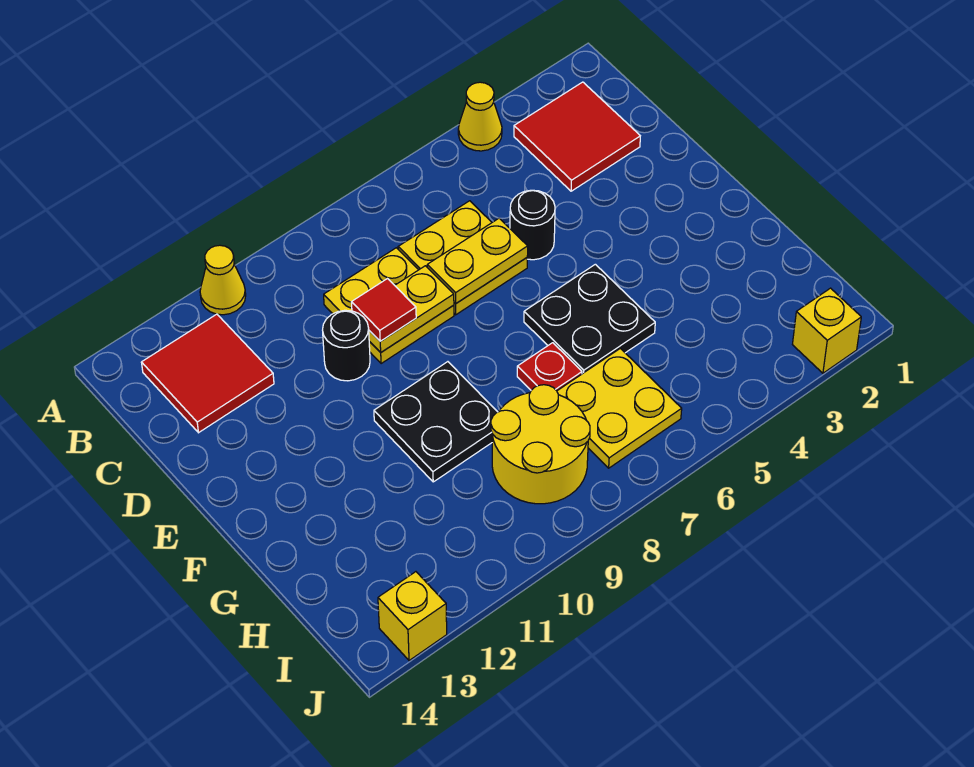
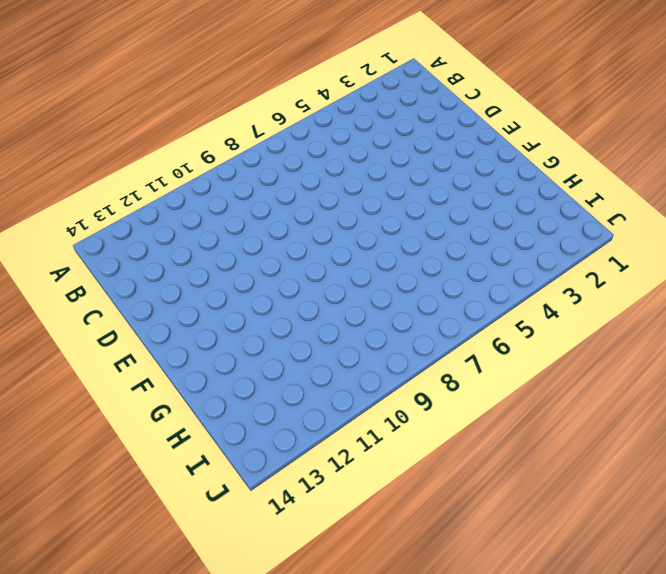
none -> yellow cone A4 level 1
none -> yellow cone A11 level 1
none -> red tile B2:C3 level 1

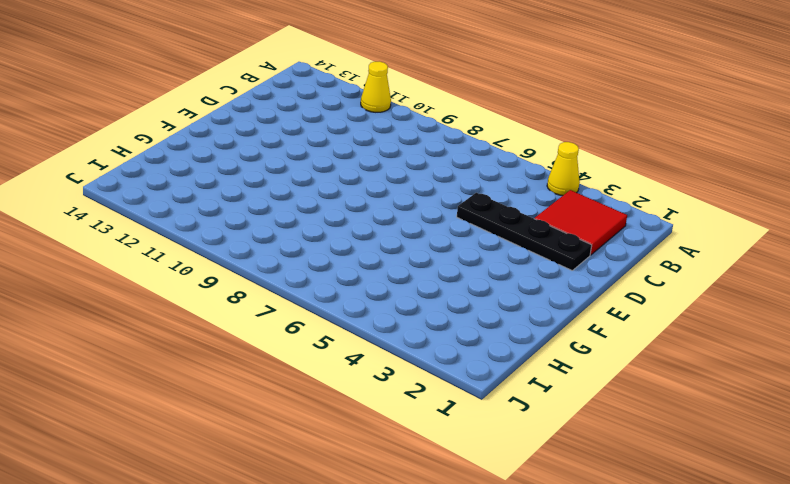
black plate D2:D5 level 1 -> black round brick D5 level 1
none -> red tile B12:C13 level 1
none -> yellow plate C6:D7 level 1
none -> yellow plate C8:D9 level 1

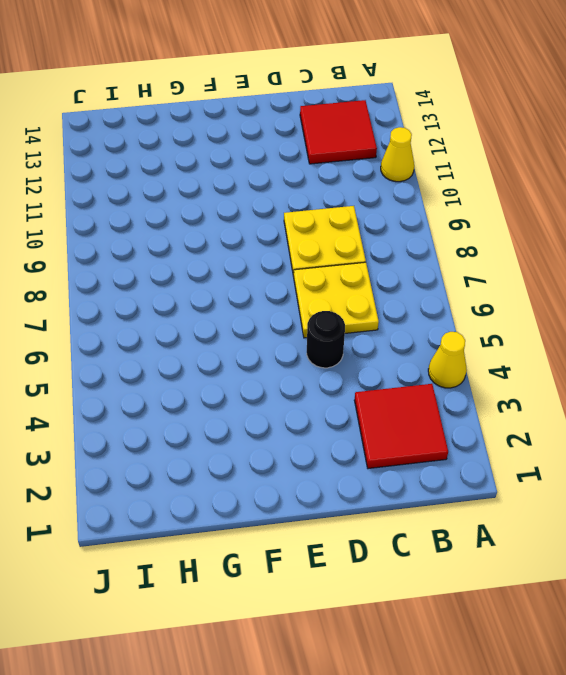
none -> black round brick D10 level 1
none -> black plate F5:G6 level 1
none -> black plate F9:G10 level 1

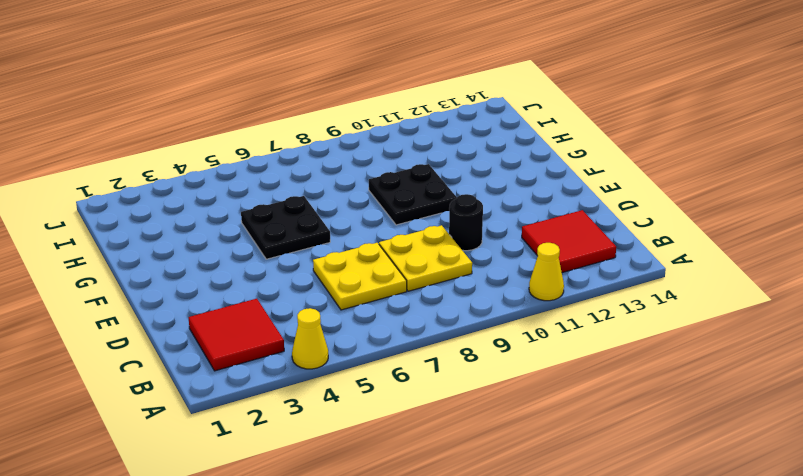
none -> black round brick D5 level 1
none -> red plate G7 level 1
none -> yellow plate H6:I7 level 1

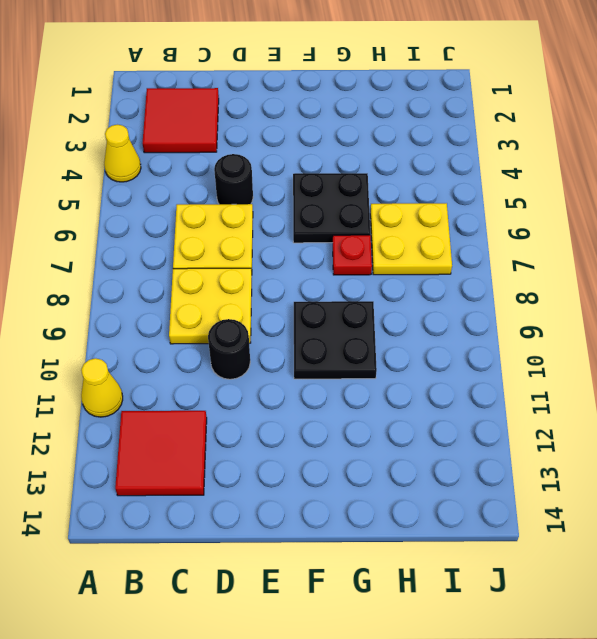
none -> yellow round brick H8:I9 level 1
none -> yellow brick J2 level 1
none -> yellow brick J13 level 1

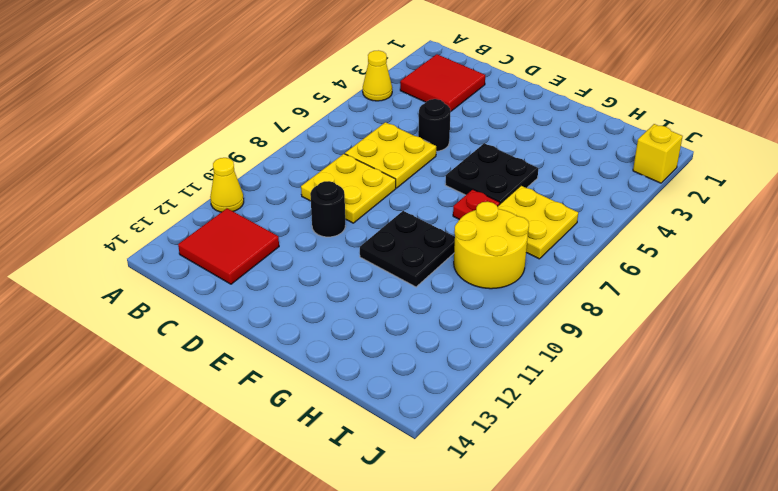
none -> yellow brick J13 level 1
none -> yellow plate D6:D7 level 2
none -> yellow plate D8:D9 level 2

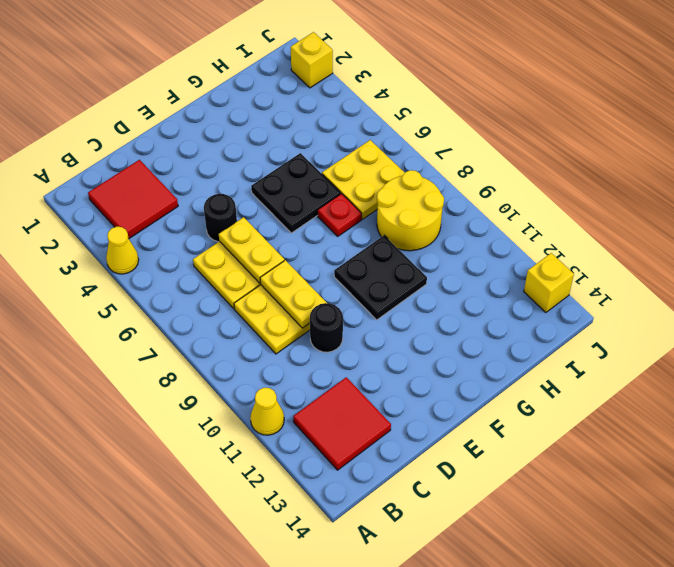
none -> red tile D9 level 3

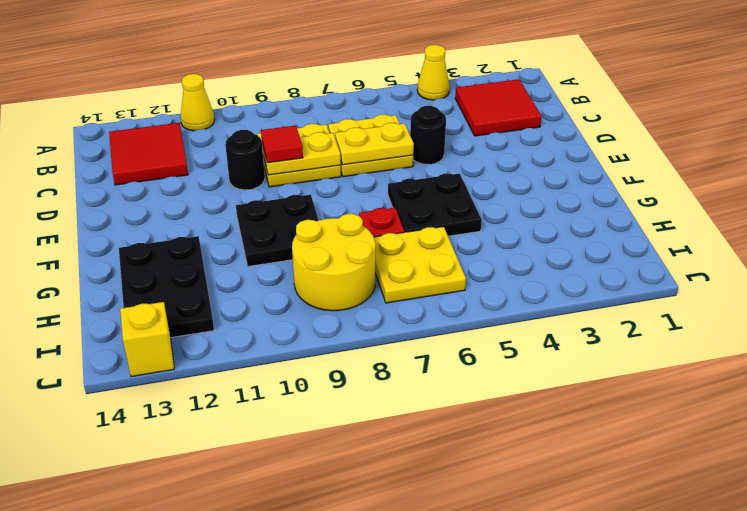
black plate G12:I13 level 1 -> none
none -> yellow brick J2 level 1

